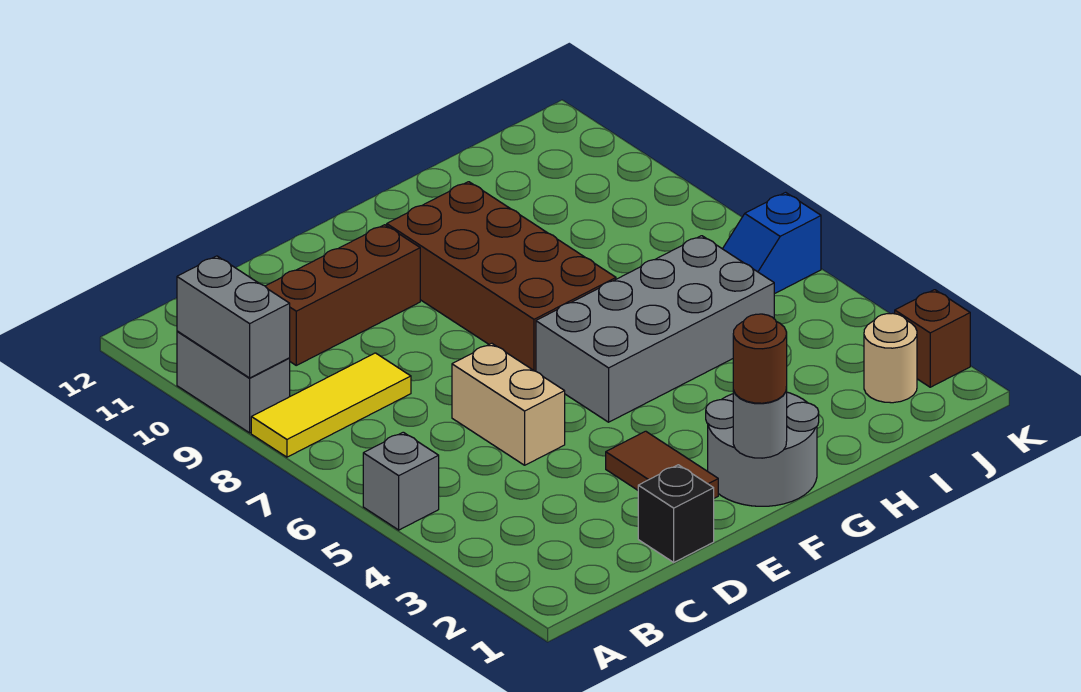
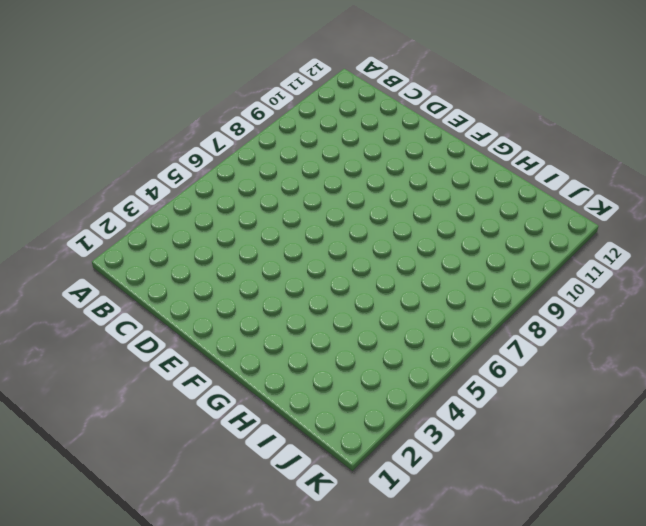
none -> grey brick A5 level 1
none -> yellow tile A8:C8 level 1
none -> grey brick A9:A10 level 1

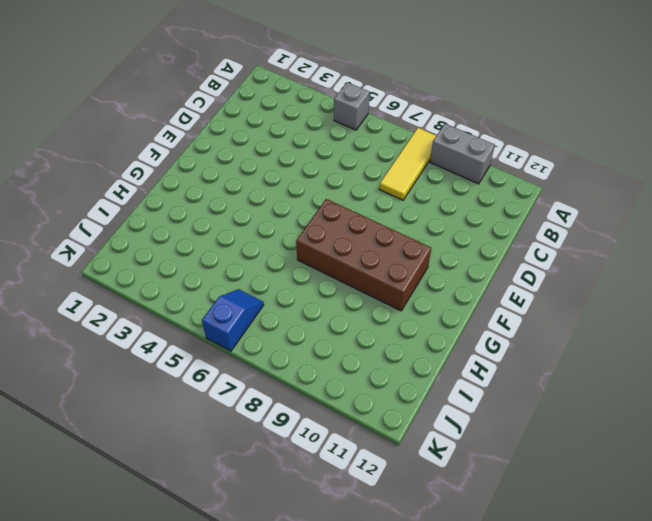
none -> brown brick C10:E10 level 1
none -> black brick D1 level 1
none -> tan brick D5:D6 level 1

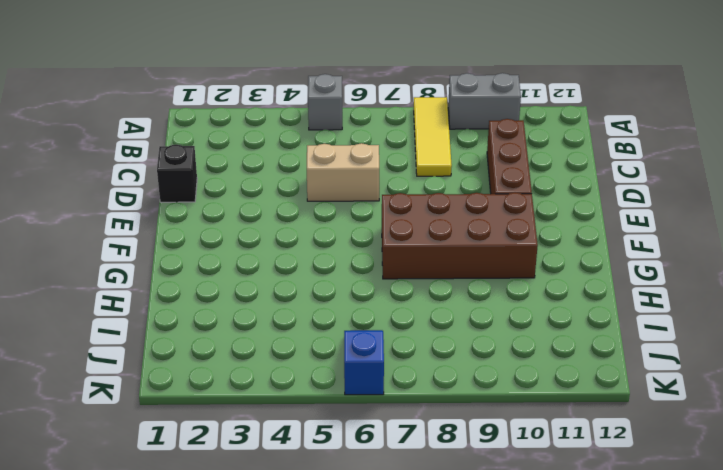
none -> brown tile E2:E3 level 1
none -> grey round brick F1:G2 level 1
none -> grey brick F5:I6 level 1

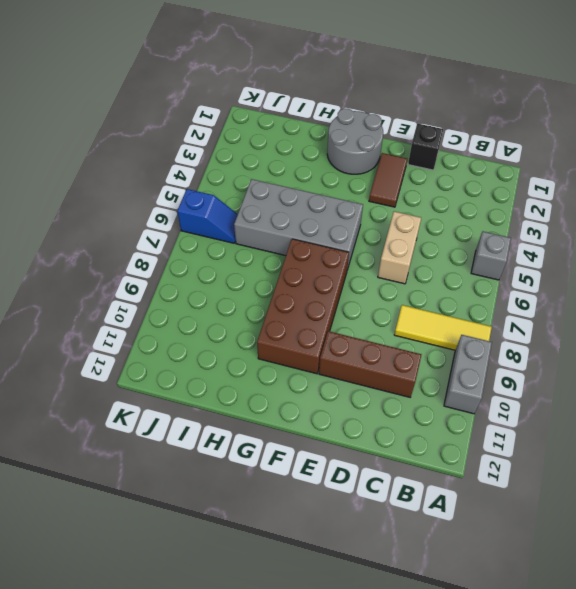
none -> tan round brick J2 level 1
none -> brown brick K2 level 1
none -> grey brick A9:A10 level 2

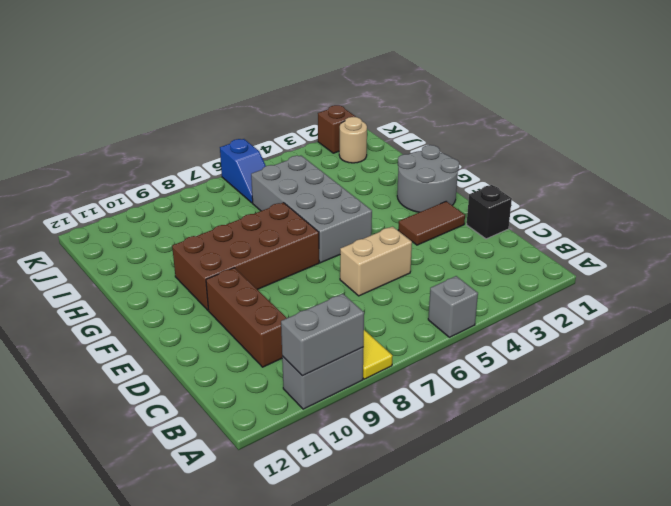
none -> grey round brick F1 level 2
none -> brown round brick F1 level 3

